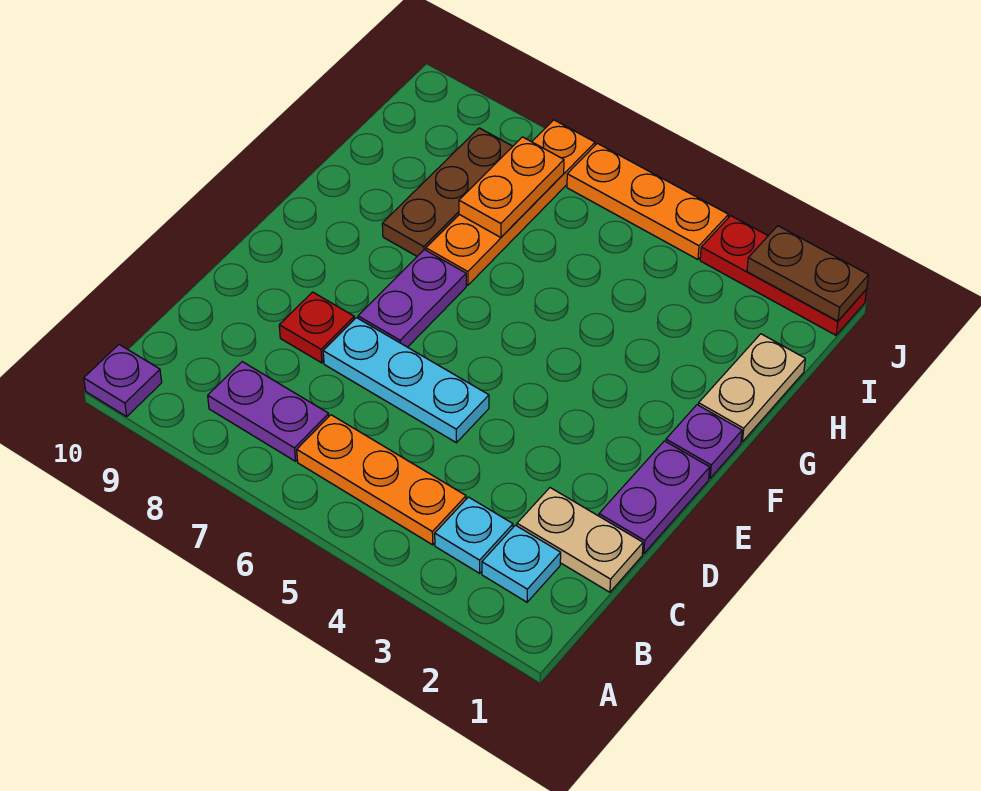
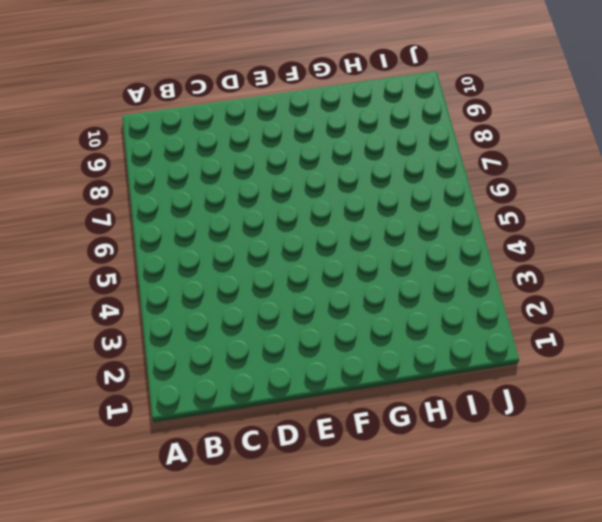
none -> purple plate A10 level 1
none -> cyan plate B2 level 1
none -> cyan plate B3 level 1

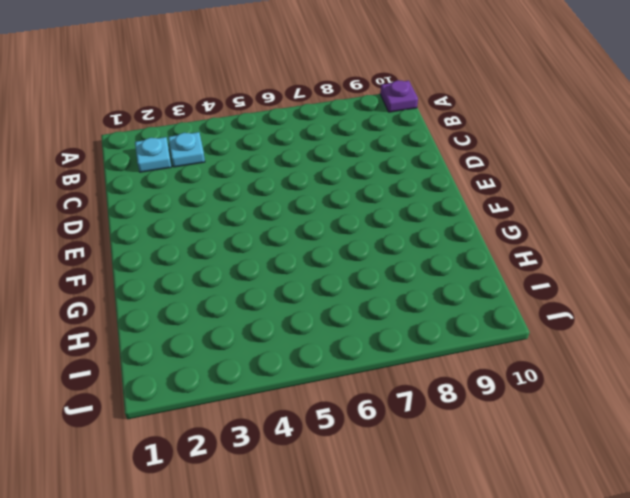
none -> orange plate B4:B6 level 1
none -> purple plate B7:B8 level 1
none -> tan plate C1:C2 level 1

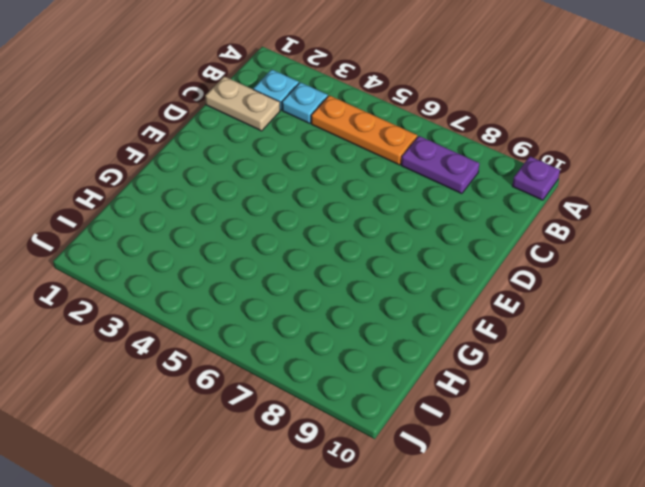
none -> purple plate D1:E1 level 1
none -> cyan plate D5:D7 level 1
none -> red plate D8 level 1

